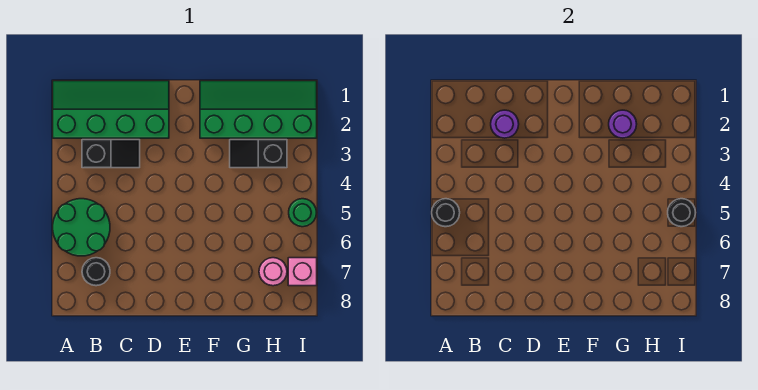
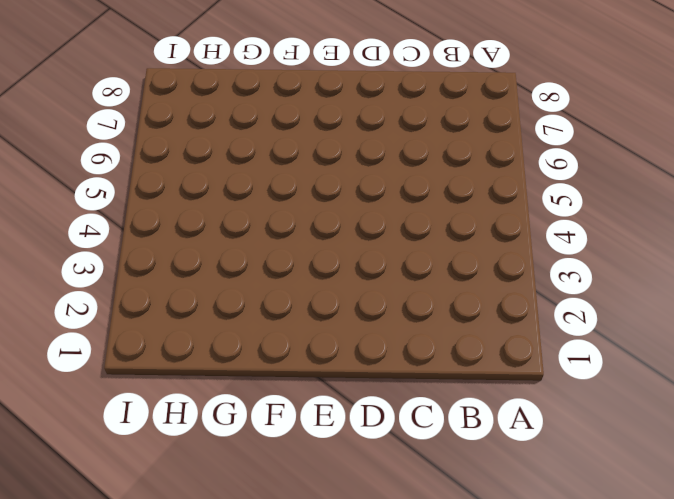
none -> green slope A1:D2 level 1 top 2
none -> green round brick A5:B6 level 1
none -> black slope B3:C3 level 1 top B

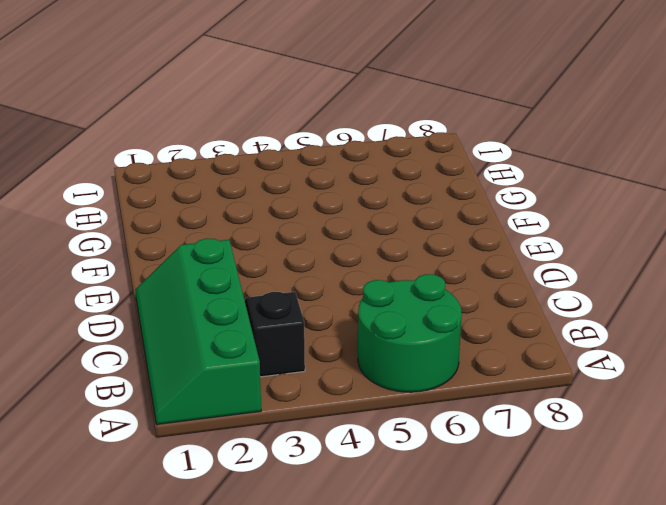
none -> black round brick B7 level 1
none -> green slope F1:I2 level 1 top 2
none -> black slope G3:H3 level 1 top H

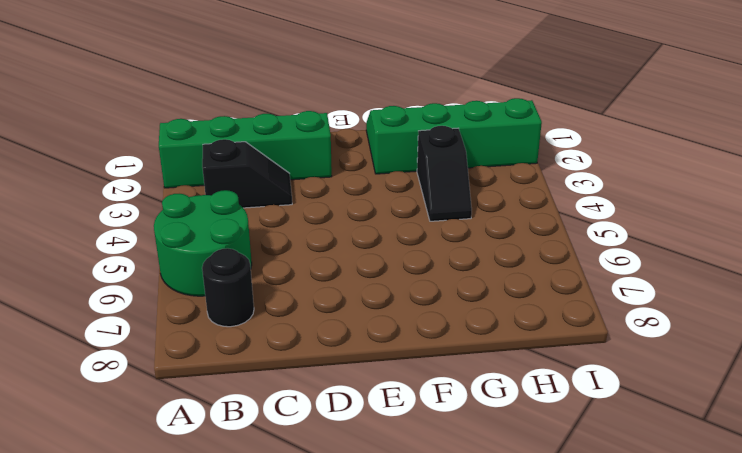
black slope G3:G4 level 1 top 3 -> black slope G3:H3 level 1 top H
none -> pink round brick H7 level 1
none -> green round brick I5 level 1
none -> pink brick I7 level 1

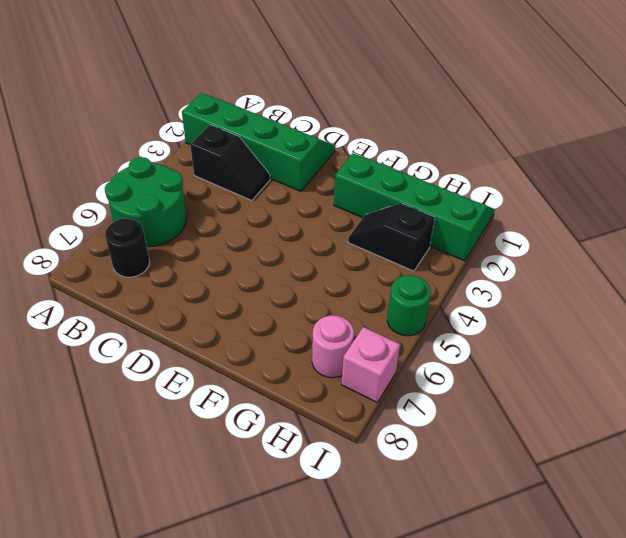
none -> black round brick A5 level 2
none -> purple round brick C2 level 2
none -> purple round brick G2 level 2

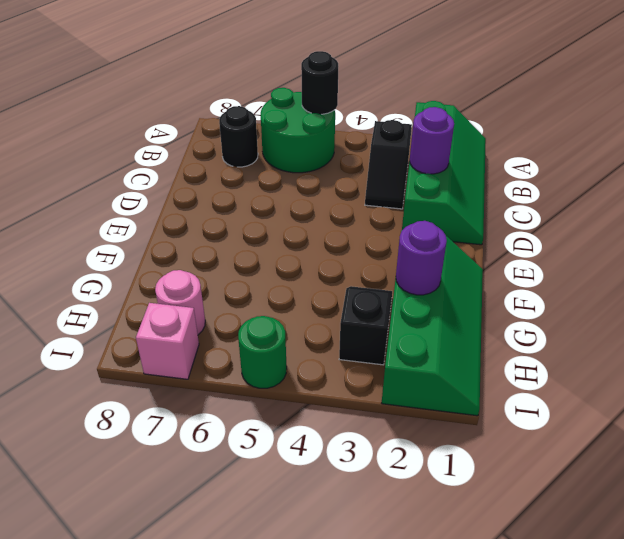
none -> black round brick I5 level 2

